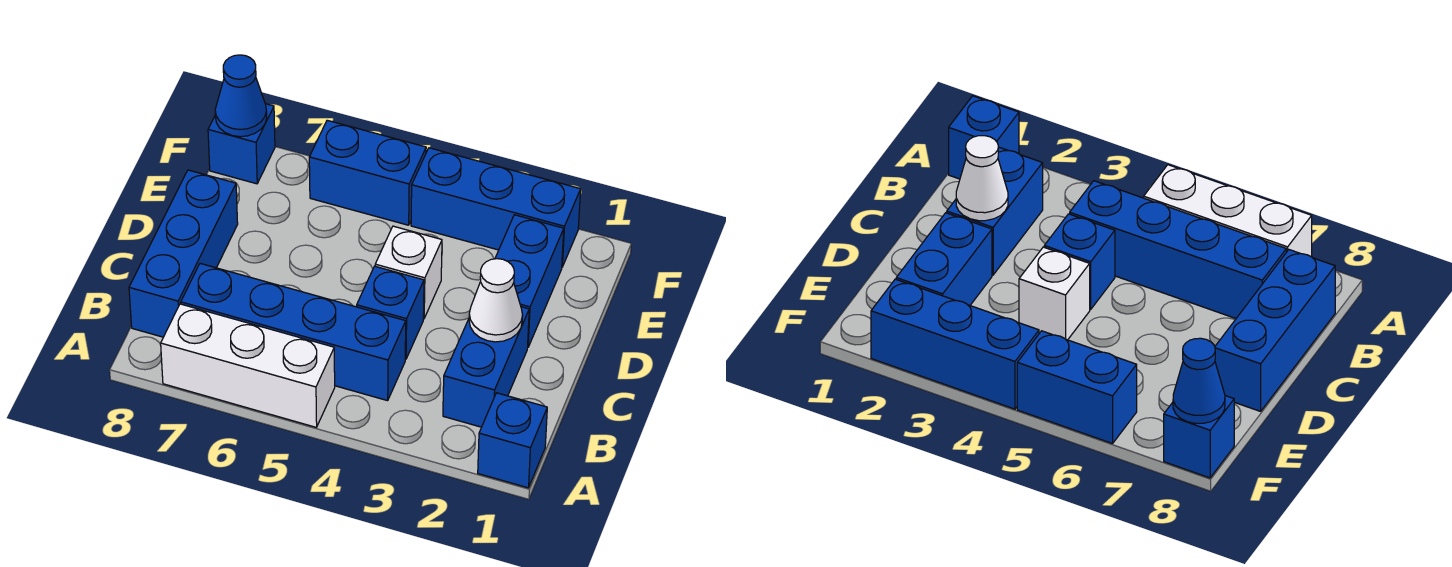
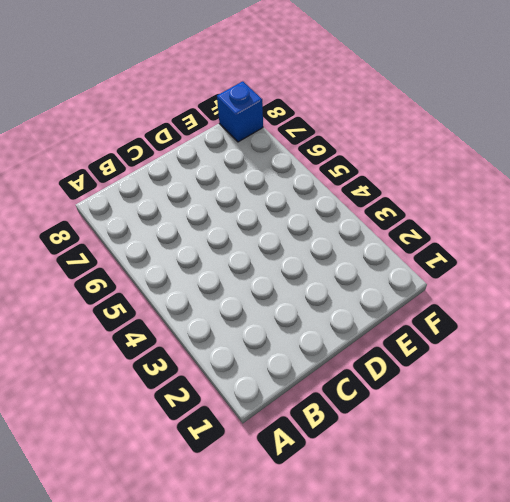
none -> blue brick A1 level 1
none -> white brick A5:A7 level 1
none -> blue brick B2:C2 level 1

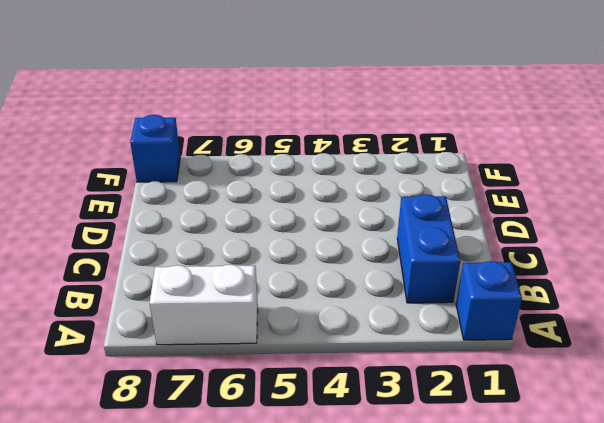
white brick A6:A7 level 1 -> white brick A5:A7 level 1
none -> blue brick B4:B7 level 1
none -> blue brick B8:D8 level 1
none -> blue brick C4 level 1

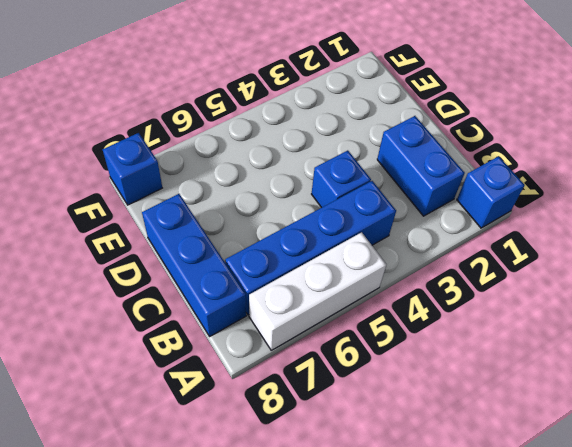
none -> blue brick D2:E2 level 1
none -> white brick D4 level 1
none -> blue brick F2:F4 level 1

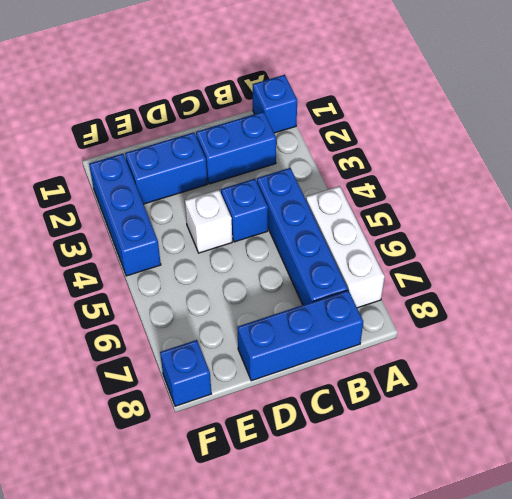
none -> blue brick F5:F6 level 1
none -> white cone C2 level 2
none -> blue cone F8 level 2

